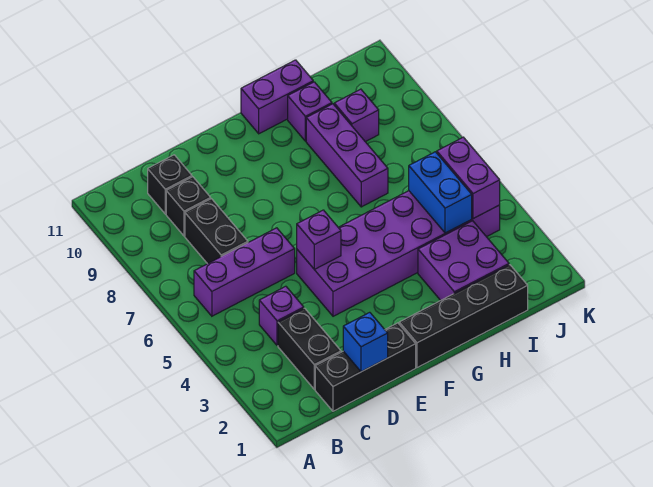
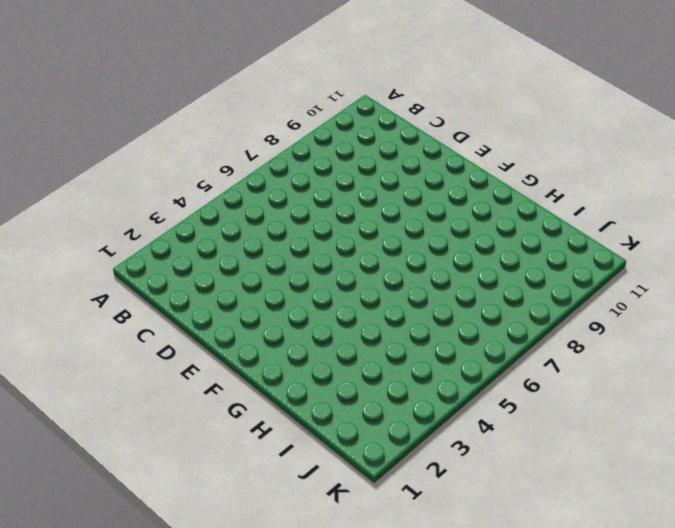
none -> purple brick B6:D6 level 1
none -> black brick C1:E1 level 1
none -> black brick C2:C3 level 1

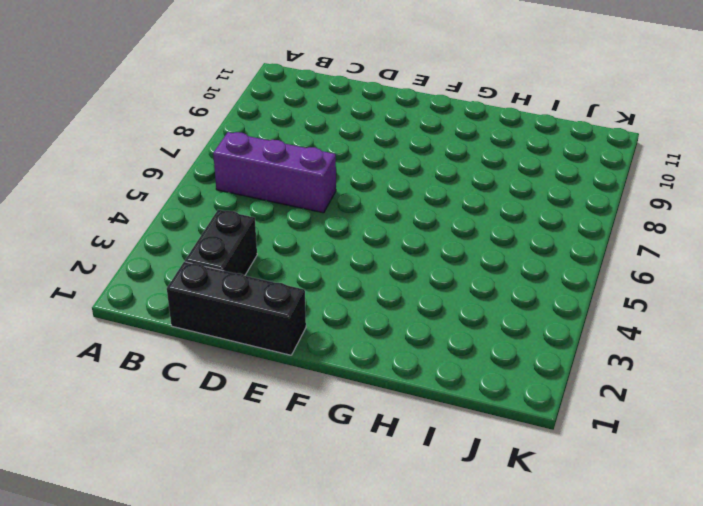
none -> purple brick C4 level 1
none -> black brick C7:C8 level 1
none -> black brick C9 level 1

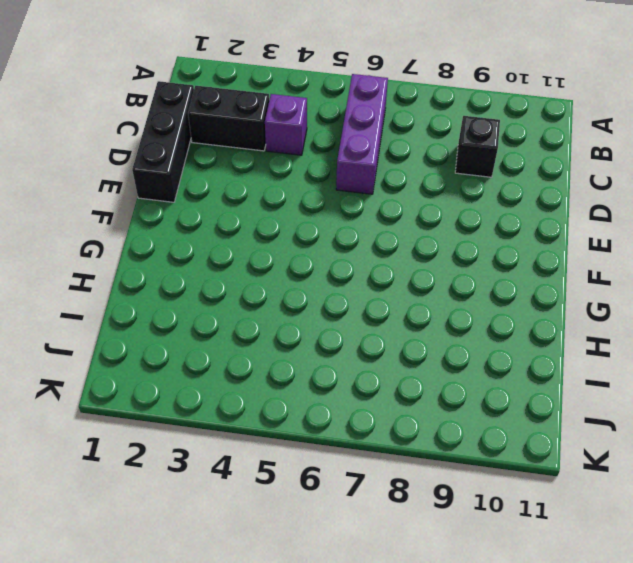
none -> black brick C7:C8 level 1
none -> black brick C10 level 1
none -> purple brick E4:J5 level 1

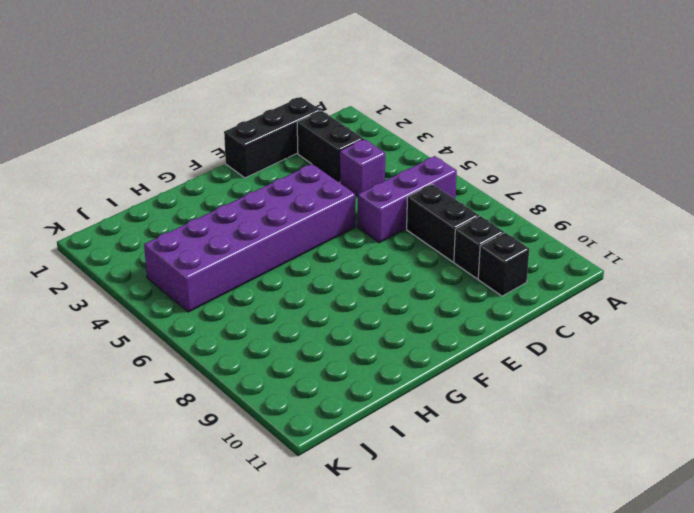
none -> black brick F1:I1 level 1
none -> purple brick G11:H11 level 1
none -> purple brick H2:I3 level 1

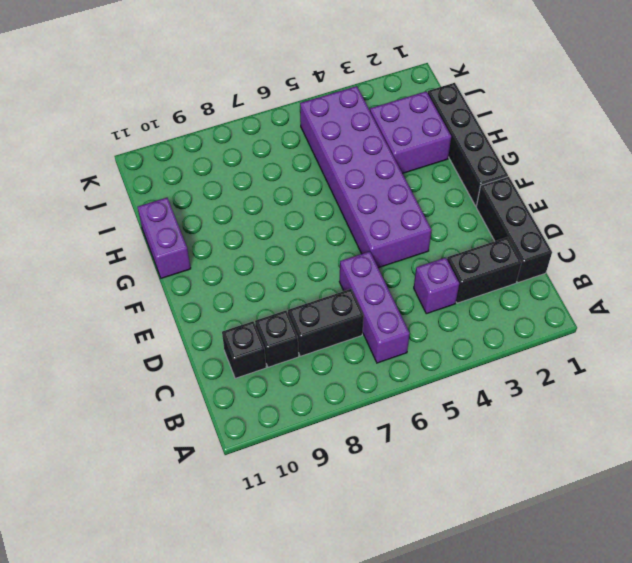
none -> purple brick H7:H9 level 1
none -> purple brick H10 level 1
none -> purple brick I9 level 1

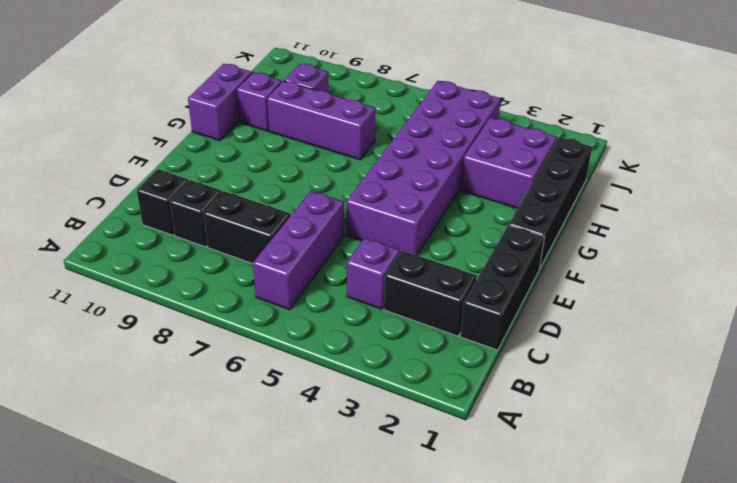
none -> blue brick D1 level 2
none -> purple brick E5 level 2
none -> blue brick I4:I5 level 2

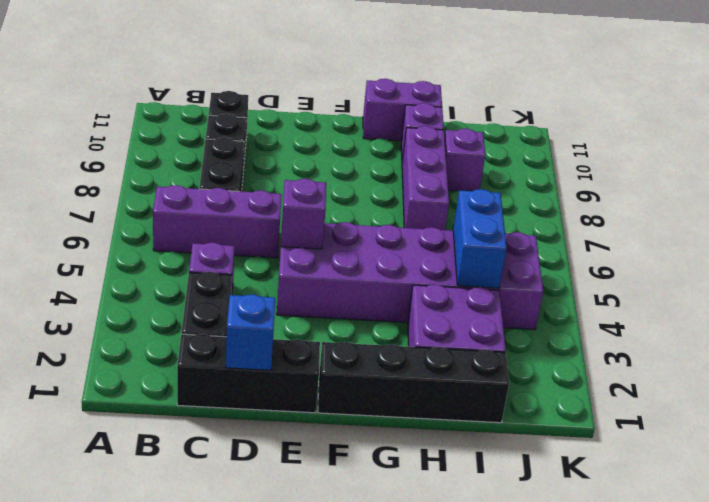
none -> purple brick J4:J5 level 2

